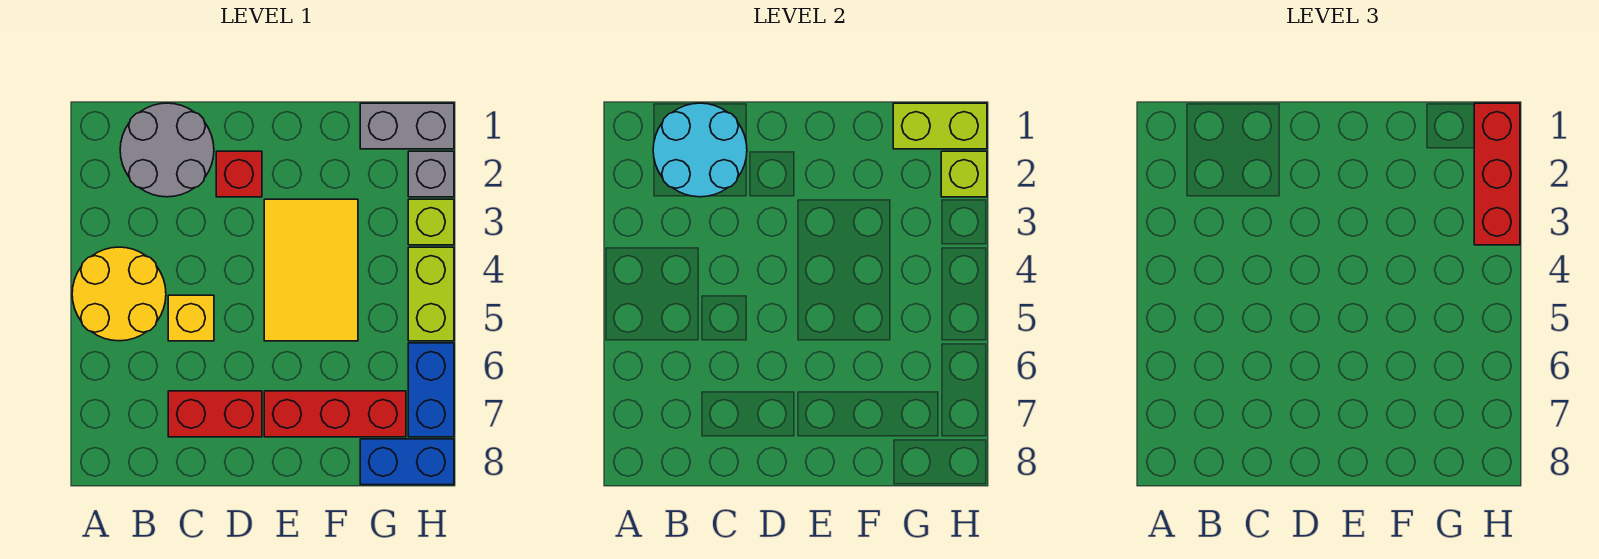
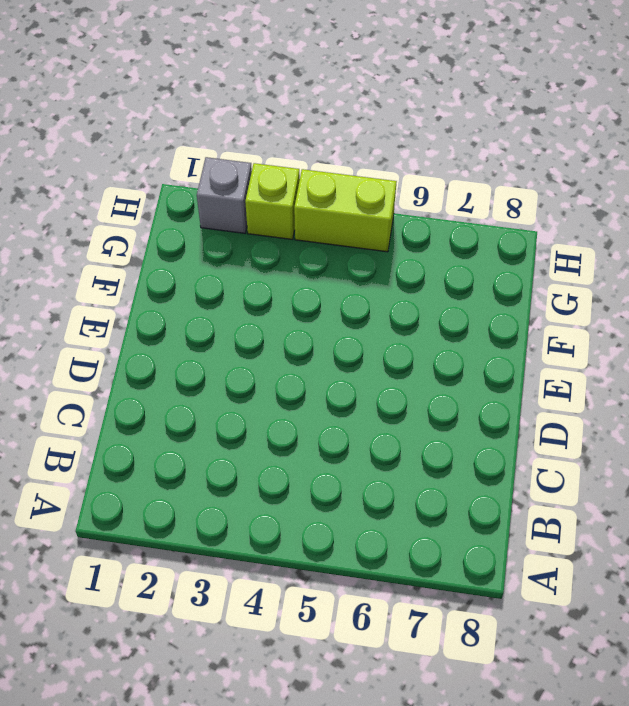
none -> yellow round brick A4:B5 level 1
none -> grey round brick B1:C2 level 1
none -> yellow brick C5 level 1

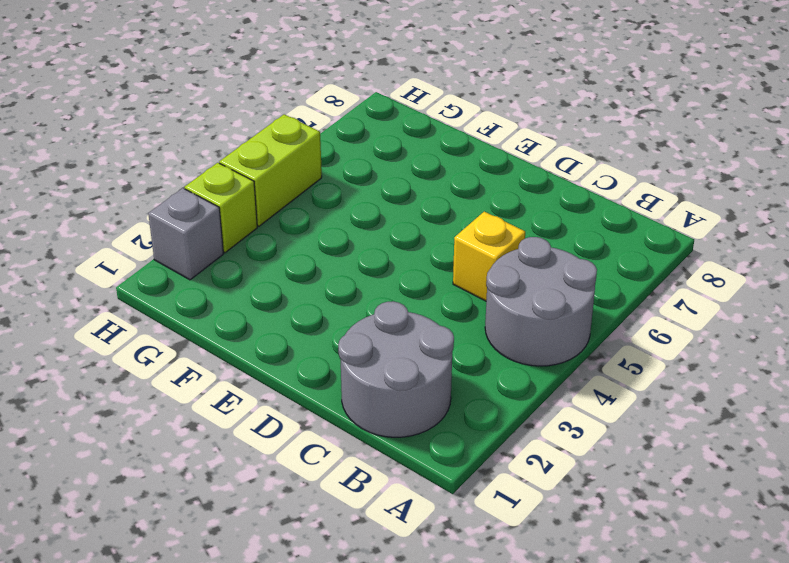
grey round brick A4:B5 level 1 -> yellow round brick A4:B5 level 1
none -> red brick C7:D7 level 1
none -> red brick D2 level 1
none -> yellow tile E3:F5 level 1

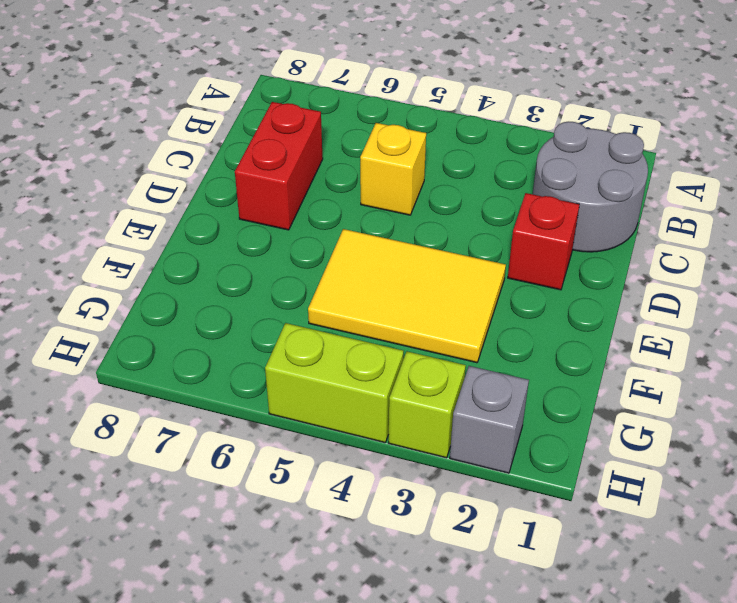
none -> yellow round brick A4:B5 level 1
none -> red brick E7:G7 level 1
none -> grey brick G1:H1 level 1

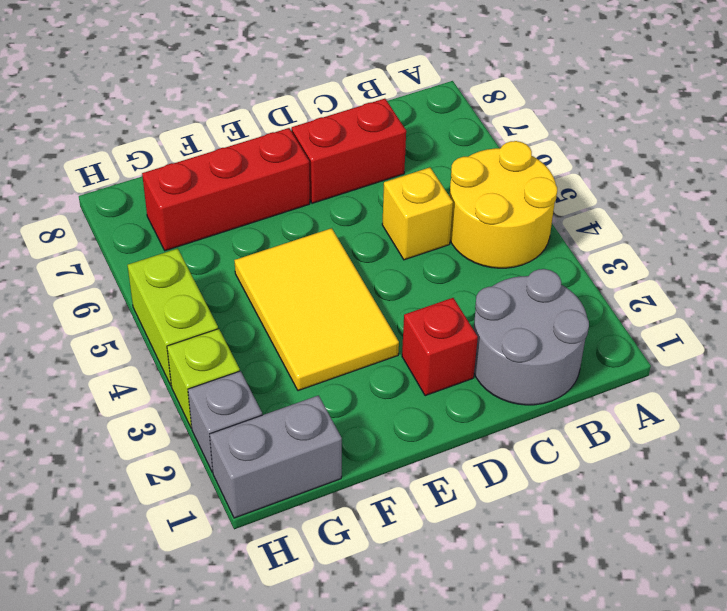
none -> blue brick G8:H8 level 1
none -> blue brick H6:H7 level 1
none -> cyan round brick B1:C2 level 2

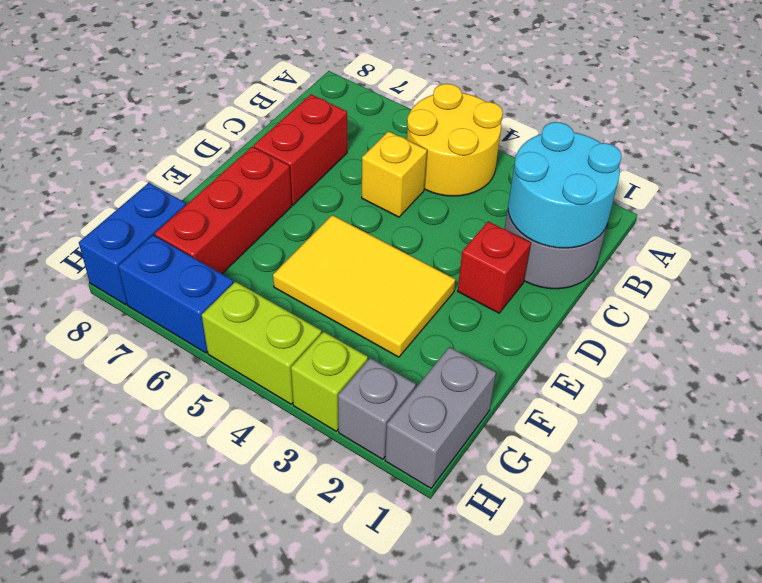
none -> lime brick G1:H1 level 2
none -> lime brick H2 level 2
none -> red brick H1:H3 level 3

